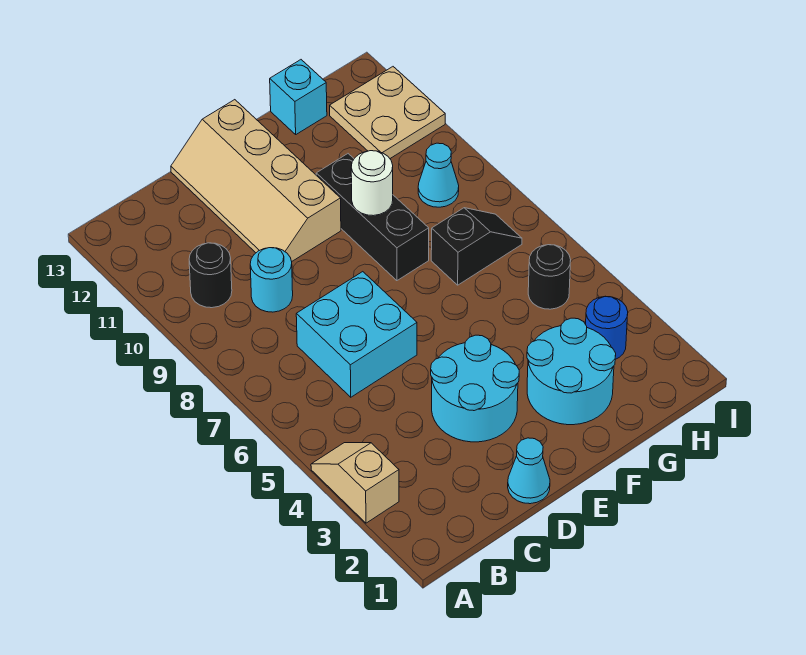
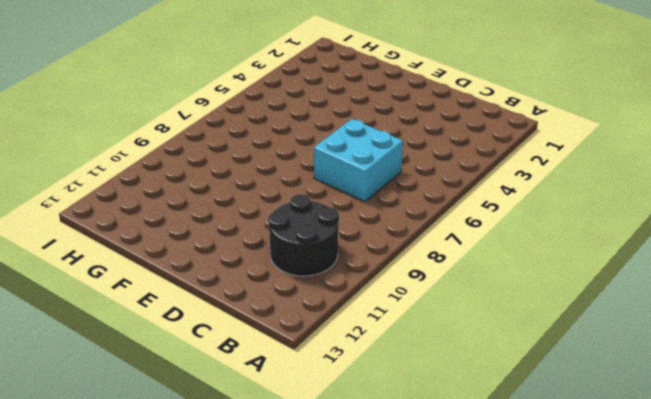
black round brick B10:C11 level 1 -> black round brick B10 level 1
none -> tan slope A3:A4 level 1 top 3
none -> cyan round brick C9 level 1
none -> cyan cone D1 level 1

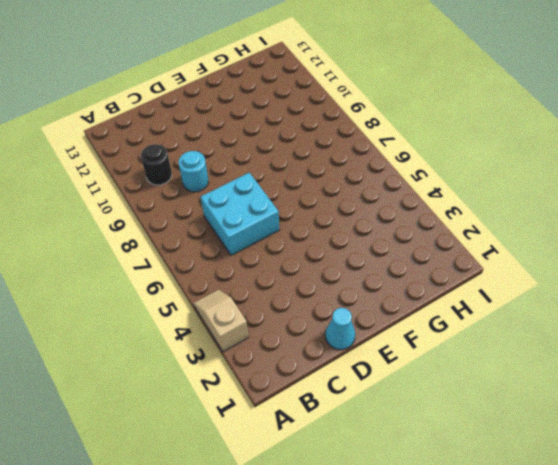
none -> cyan round brick D3:E4 level 1
none -> tan slope D10:E13 level 1 top E
none -> cyan round brick F2:G3 level 1

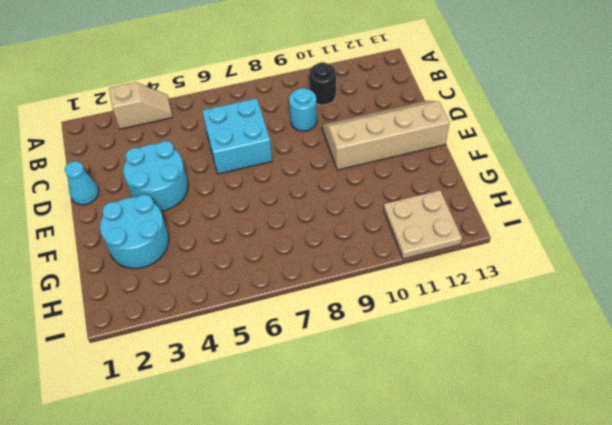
none -> black brick F8:F10 level 1
none -> black slope G7:H7 level 1 top G
none -> cyan brick G13 level 1

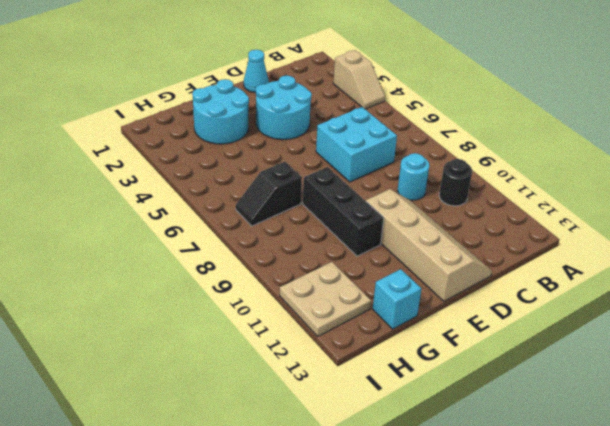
none -> blue round brick H3 level 1
none -> black round brick H5 level 1
none -> cyan cone H9 level 1

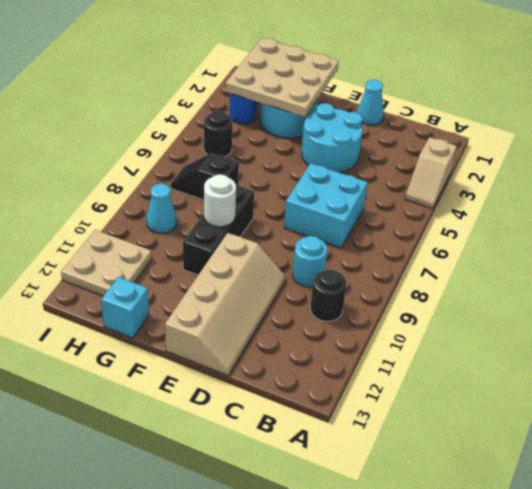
tan plate F1:H3 level 2 -> none

